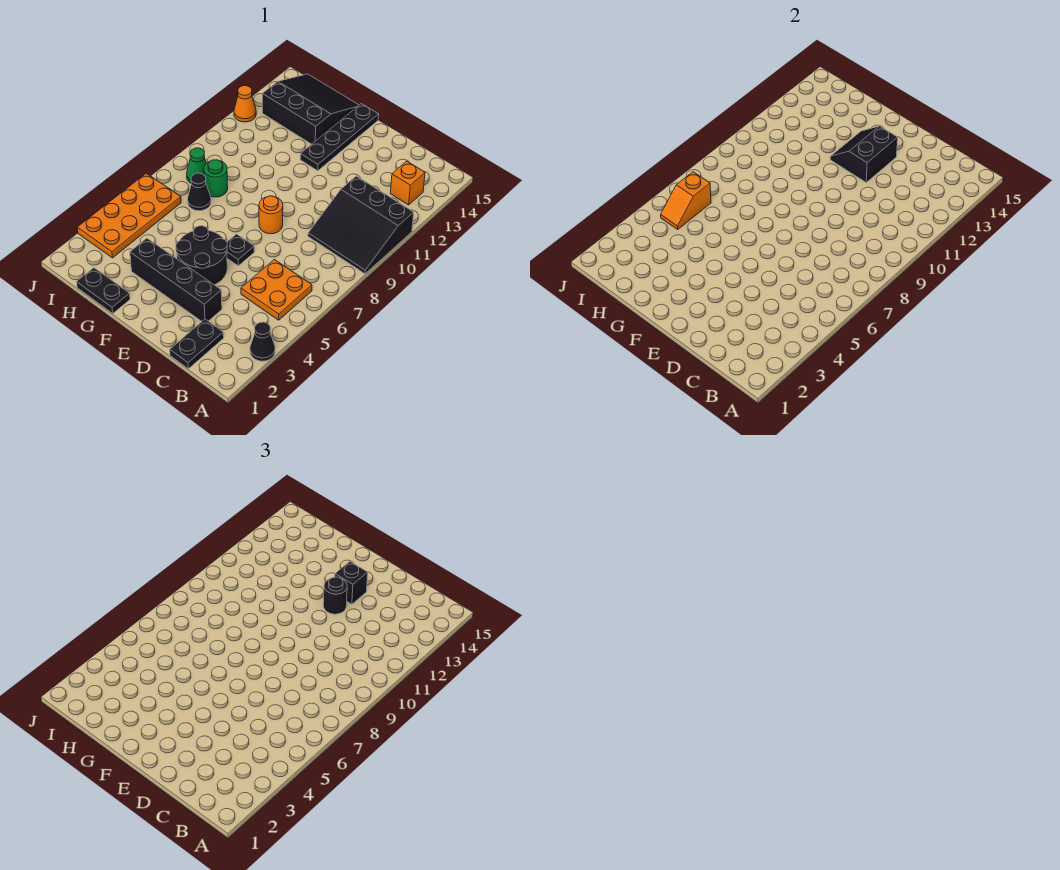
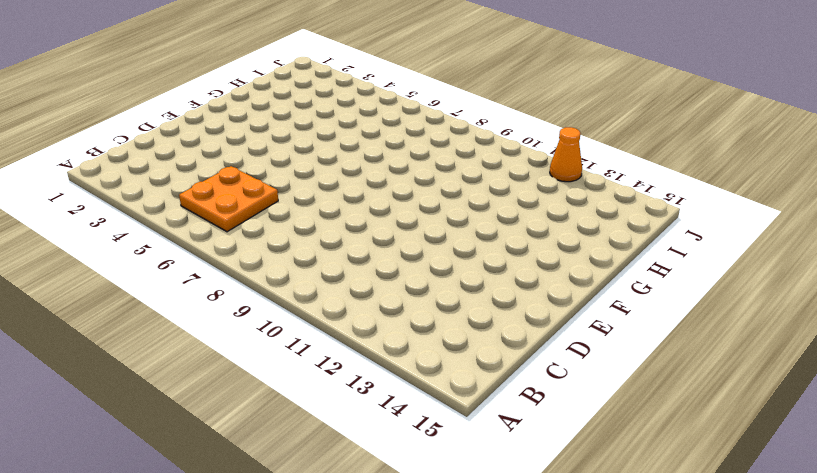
none -> black cone A3 level 1
none -> black slope A9:C11 level 1 top 11
none -> orange brick B13 level 1

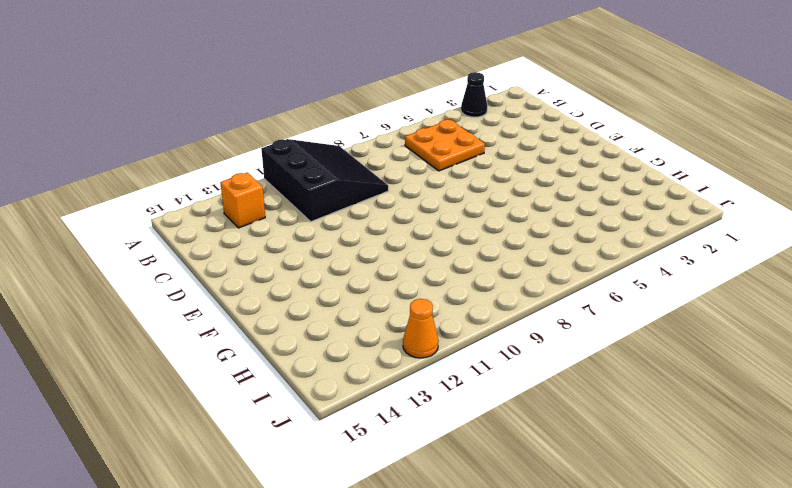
none -> black plate C1:C2 level 1
none -> black brick D3:G3 level 1
none -> black round brick E4:F5 level 1

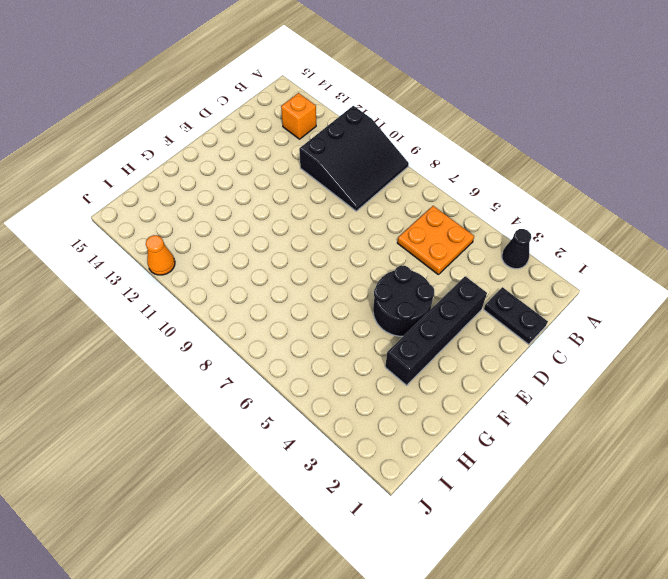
none -> black plate E6 level 1
none -> orange round brick E8 level 1
none -> black plate F12:F15 level 1

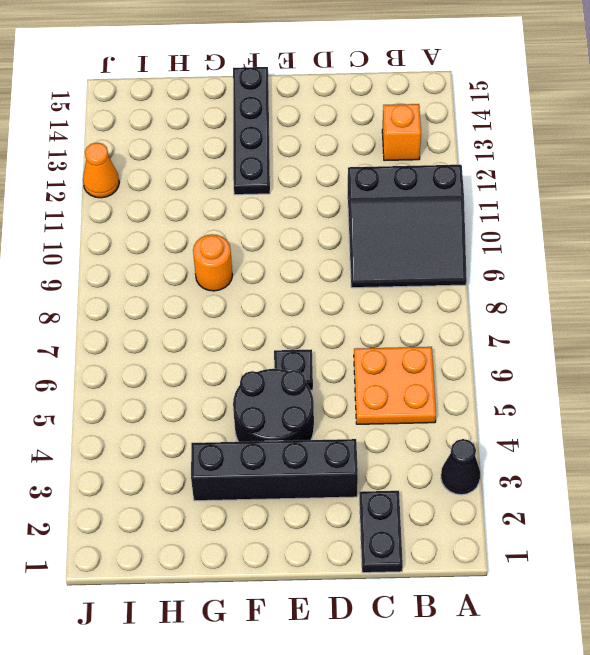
orange round brick G9 level 1 -> orange round brick E8 level 1
none -> black plate G1:H1 level 1
none -> black slope G13:I15 level 1 top 13
none -> black cone H7 level 1

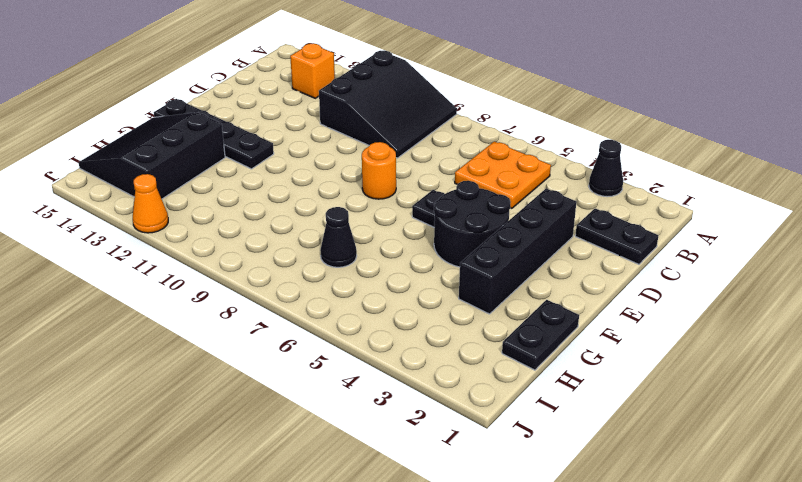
none -> green round brick H8 level 1
none -> orange plate I3:J6 level 1
none -> green cone I8 level 1

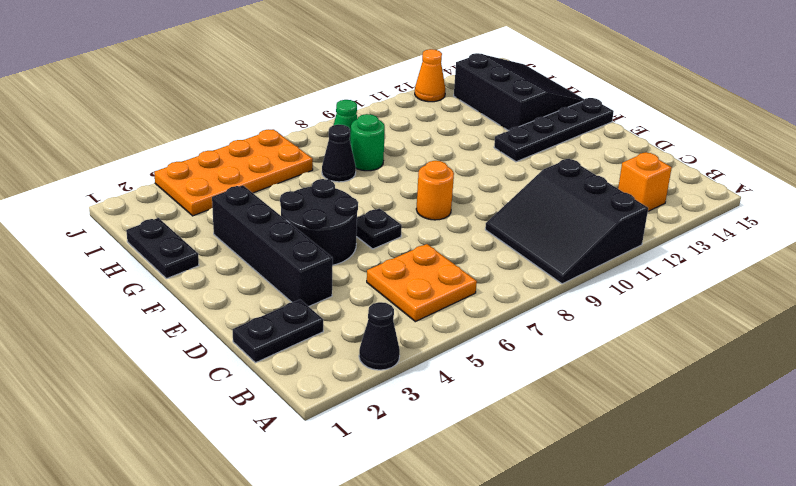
none -> black slope E12:F13 level 2 top E
none -> orange slope I5:I6 level 2 top 6
none -> black round brick E12 level 3

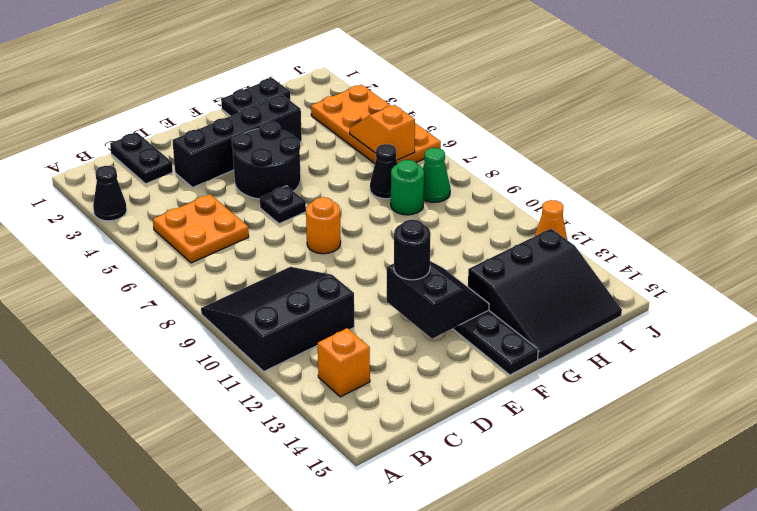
none -> black brick E13 level 3

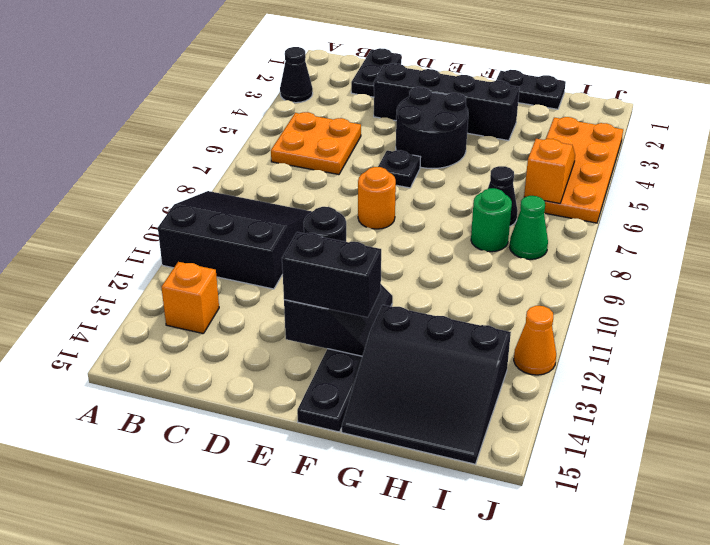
black brick E13:F13 level 3 -> black brick E13 level 3

